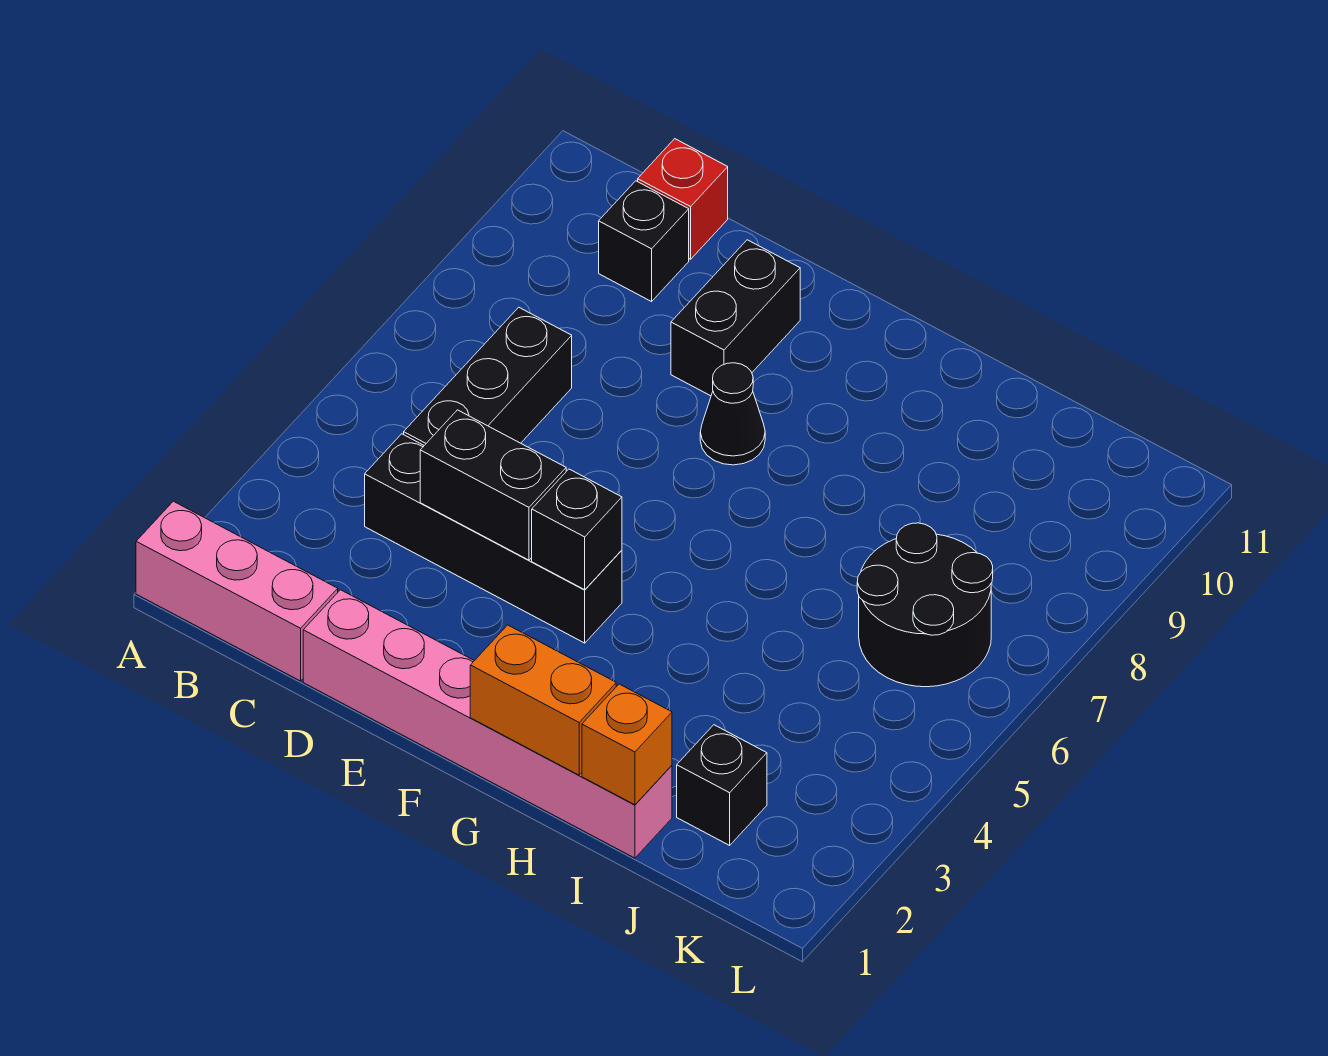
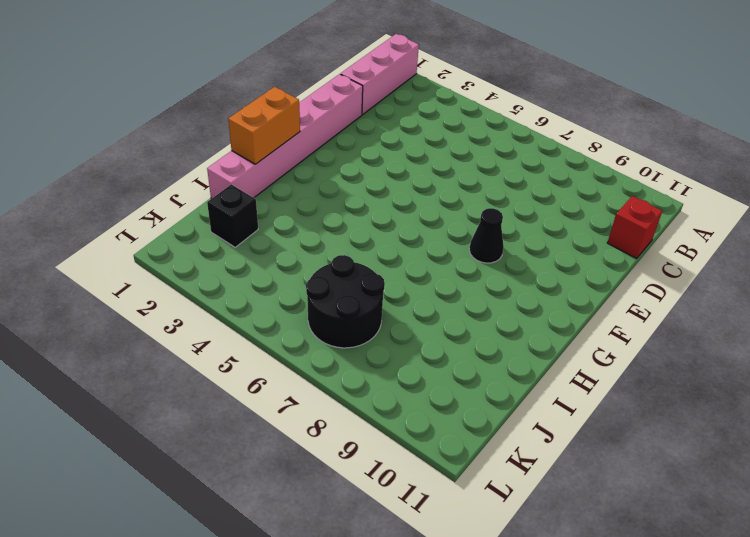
none -> black brick C4:F4 level 1
none -> black brick C5:C7 level 1
none -> black brick C10 level 1

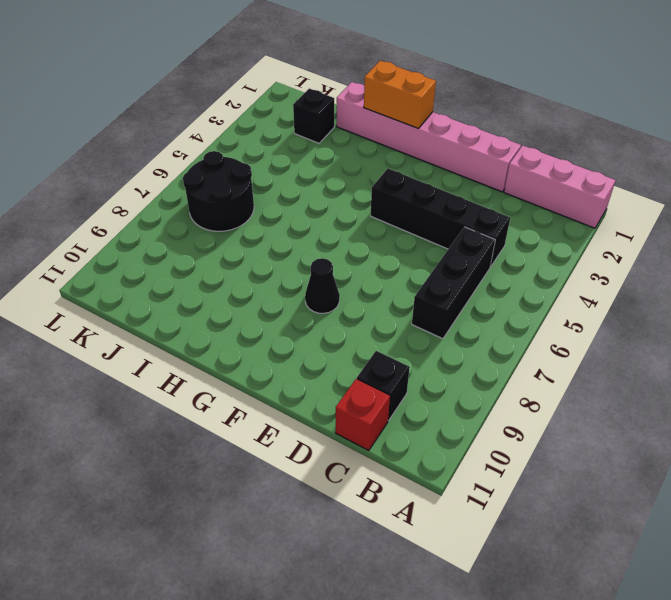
none -> black brick E9:E10 level 1
none -> black brick D4:E4 level 2
none -> black brick F4 level 2

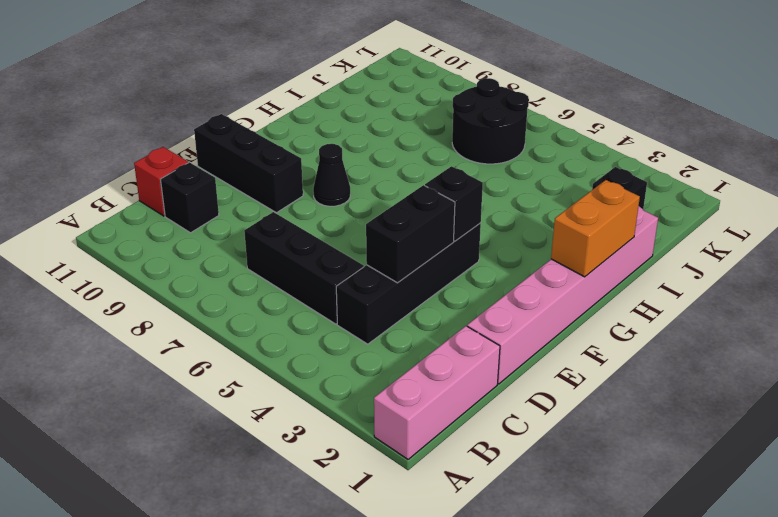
black brick E9:E11 level 1 -> black brick E9:E10 level 1
none -> orange brick I1 level 2

